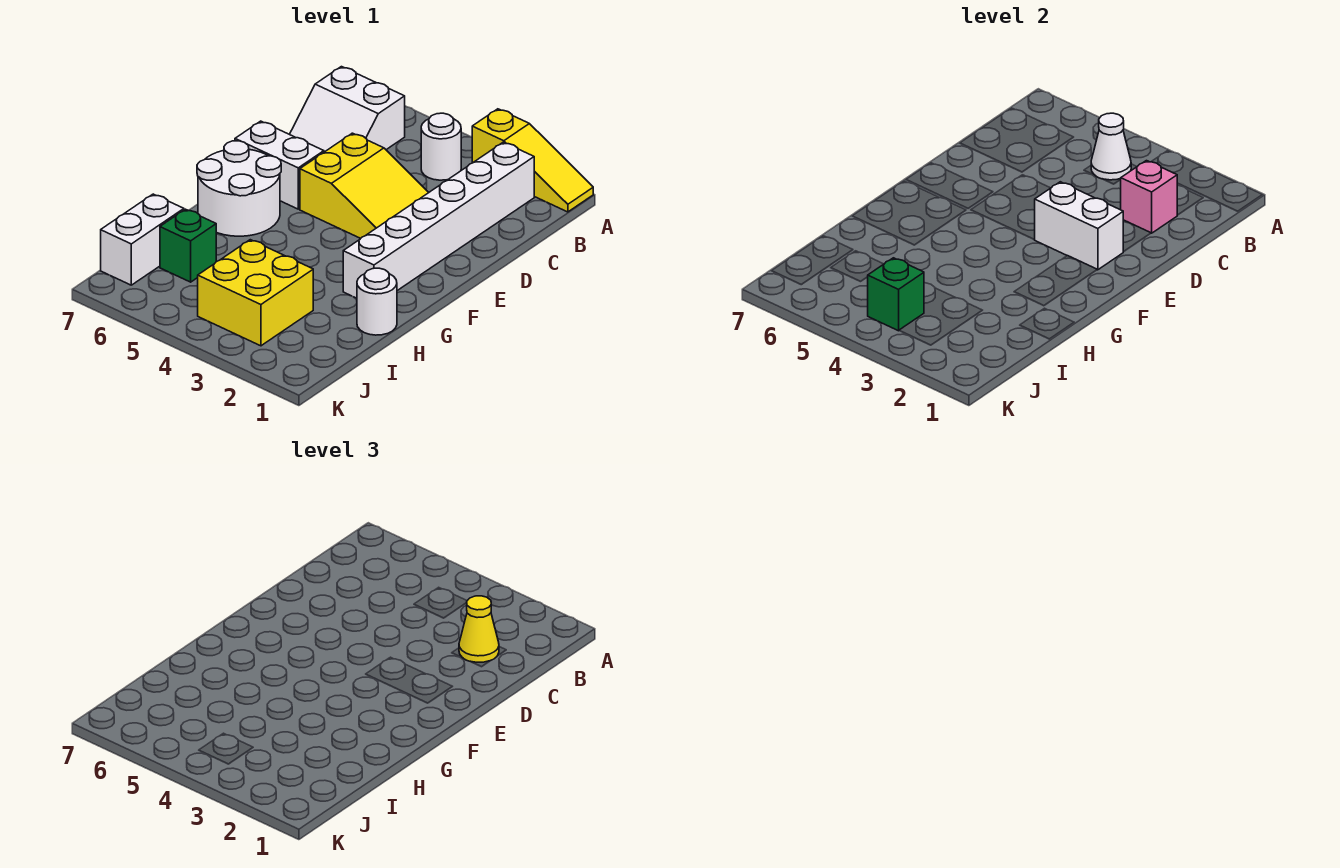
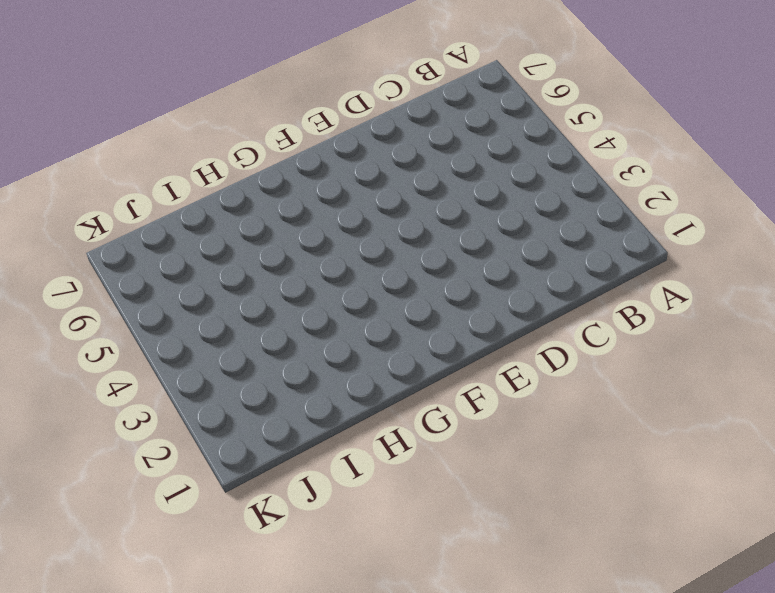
none -> yellow slope A1:A3 level 1 top 3
none -> white brick B2:G2 level 1
none -> white round brick B4 level 1

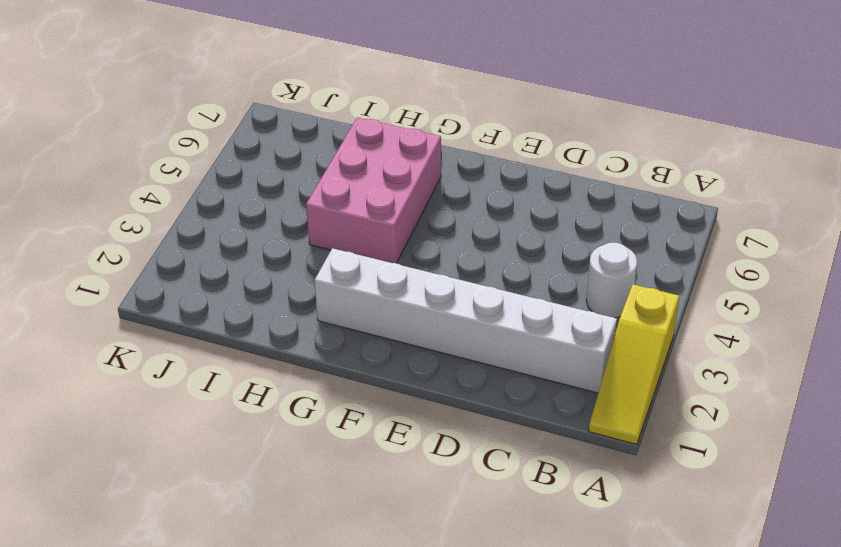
pink brick G4:H6 level 1 -> white round brick F6:G7 level 1
none -> white slope B6:C7 level 1 top B
none -> yellow slope D3:E5 level 1 top 5
none -> white brick E6:E7 level 1

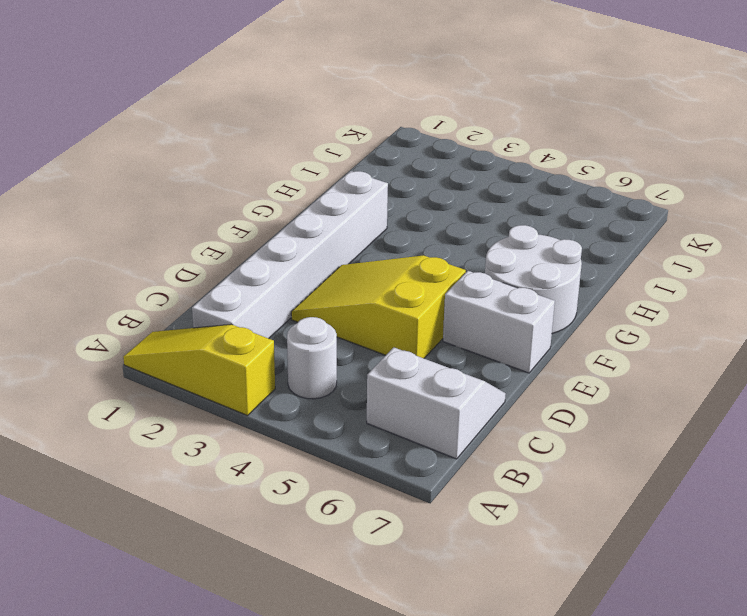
none -> white round brick H1 level 1
none -> yellow brick I3:J4 level 1
none -> green brick I6 level 1

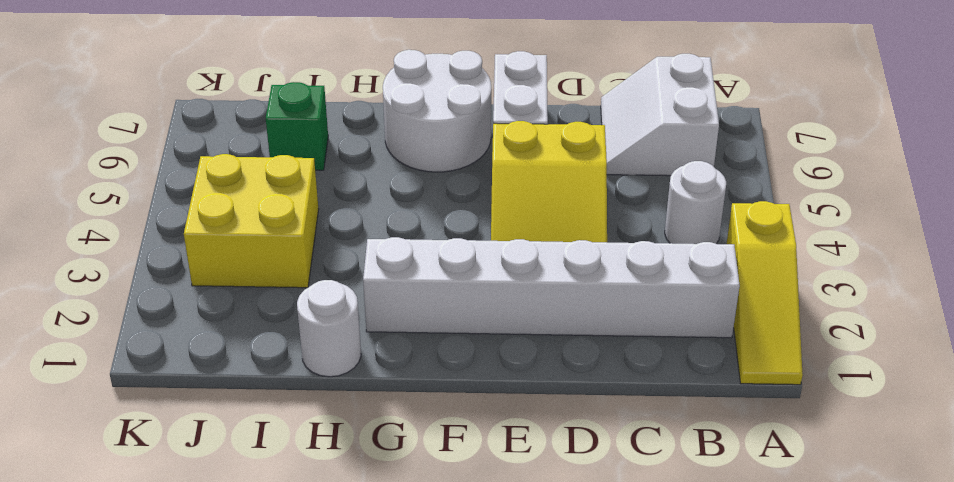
none -> white brick I7:J7 level 1
none -> white cone B4 level 2
none -> pink brick C2 level 2

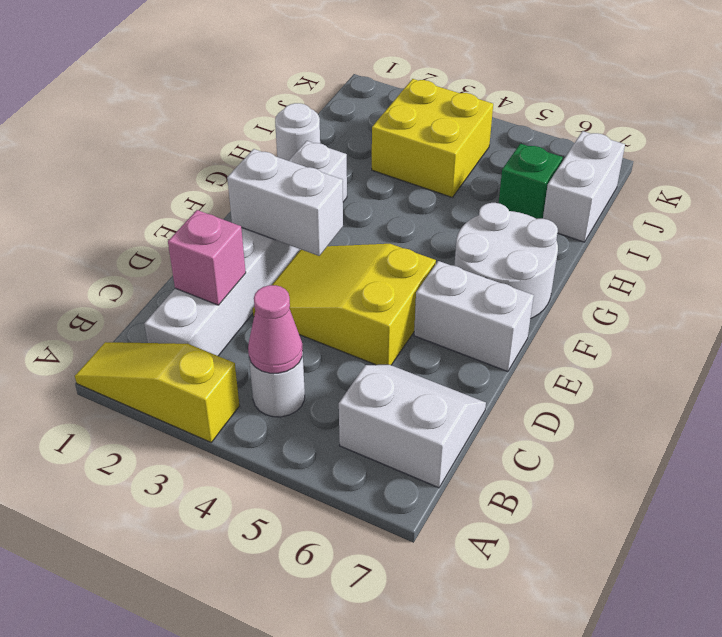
pink cone B4 level 2 -> white cone B4 level 2
none -> green brick J4 level 2
none -> yellow cone C2 level 3

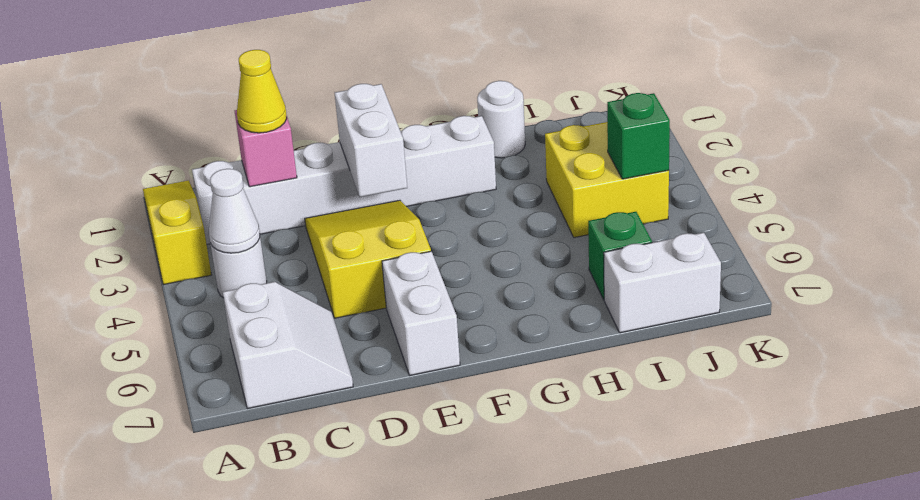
none -> white round brick F6:G7 level 1

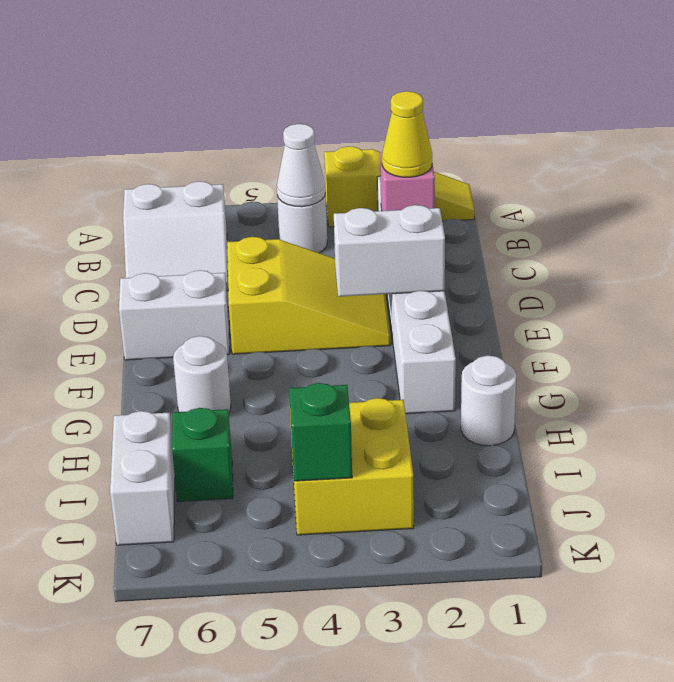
white round brick G6 level 1 -> white round brick F6:G7 level 1

